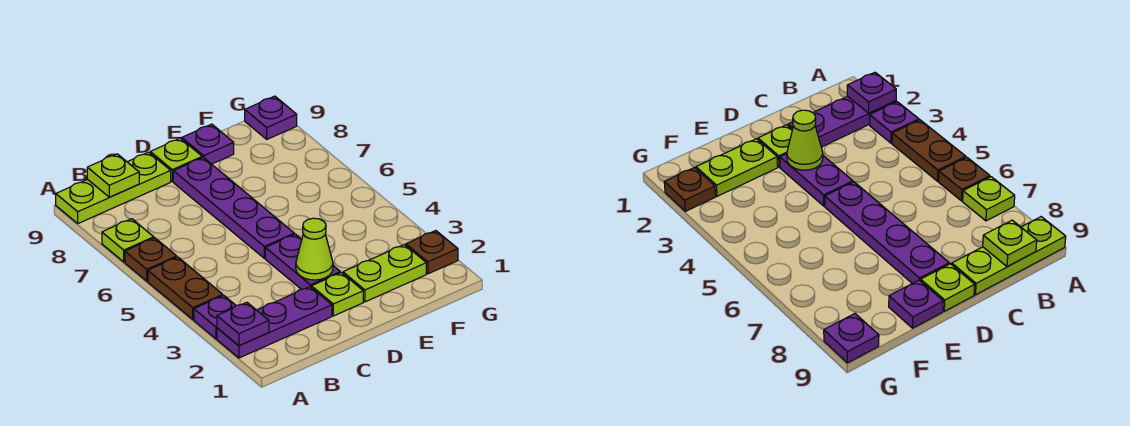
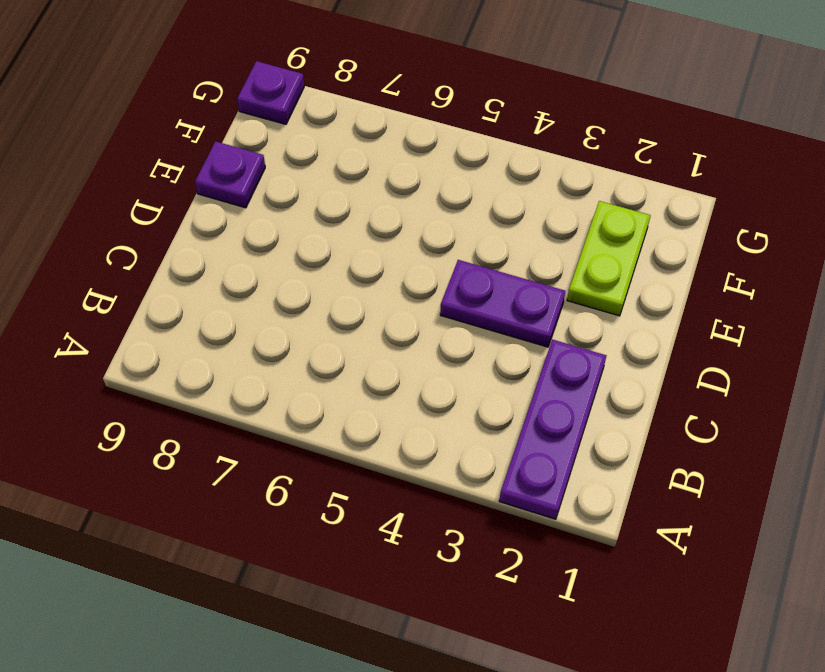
none -> purple plate A3 level 1
none -> brown plate A4:A5 level 1
none -> brown plate A6 level 1

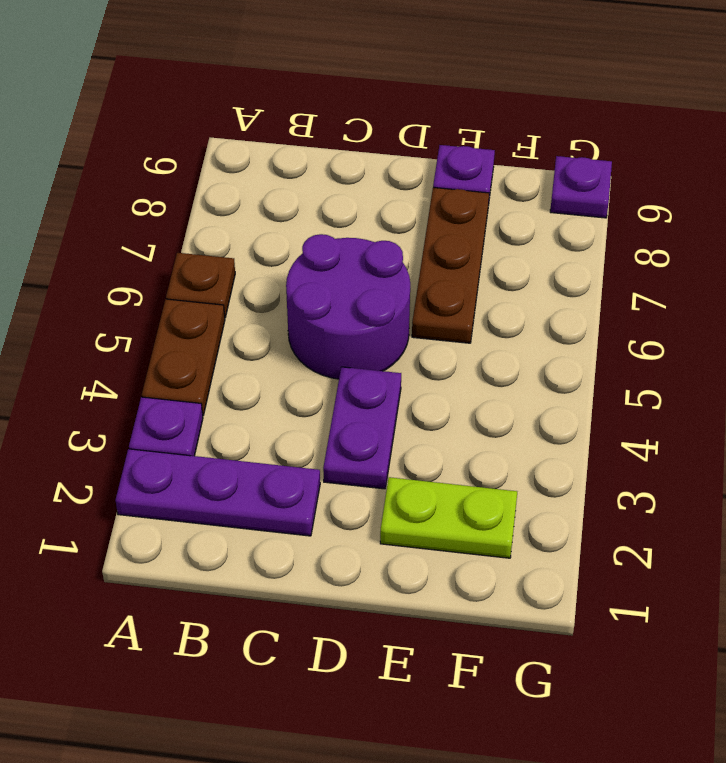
purple round brick C5:D6 level 1 -> purple plate D5:D8 level 1
brown plate E6:E8 level 1 -> none
none -> lime plate A7 level 1
none -> lime plate A9:C9 level 1
none -> lime plate D2 level 1

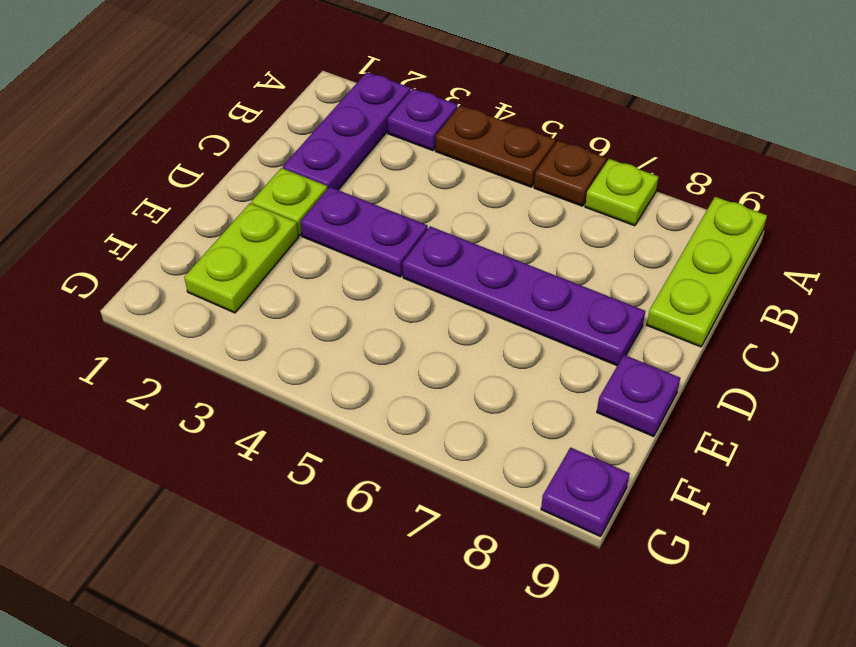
none -> lime plate D9 level 1
none -> brown plate G2 level 1
none -> purple plate A2 level 2

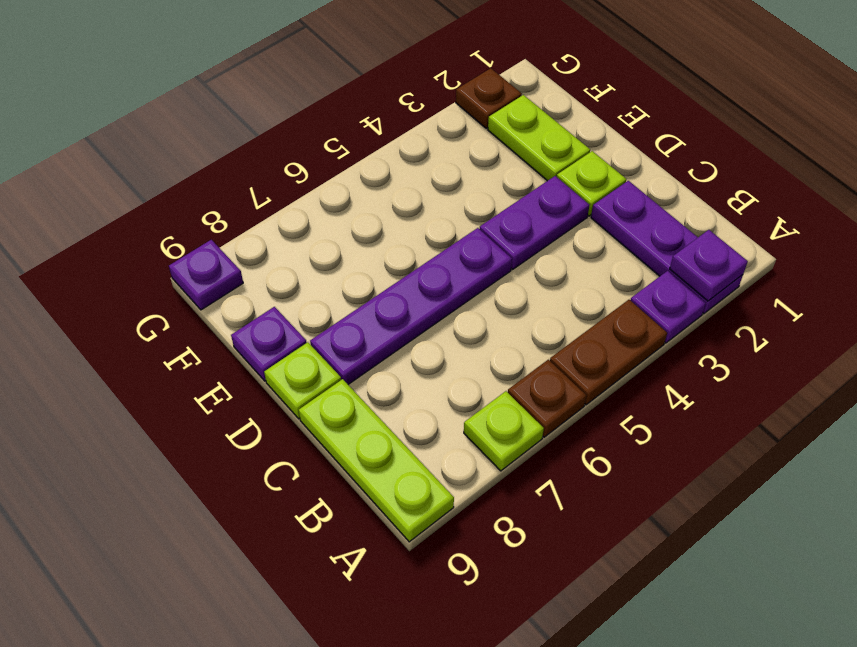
none -> lime plate B9 level 2
none -> lime cone D3 level 2

